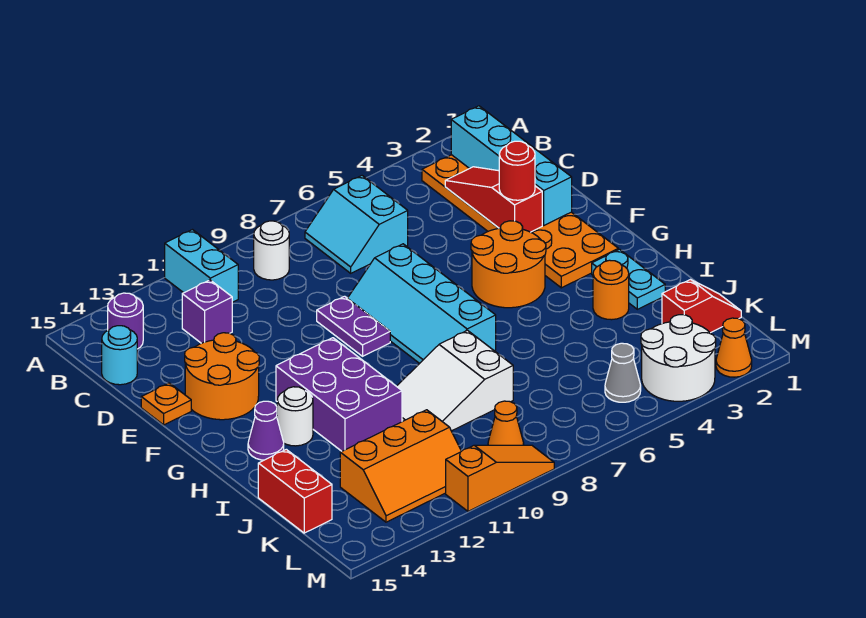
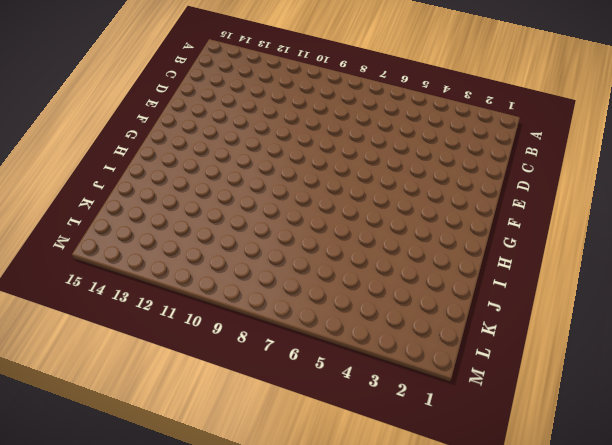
none -> cyan brick A11:B11 level 1
none -> orange plate B2:G3 level 1
none -> cyan slope B6:C7 level 1 top 6

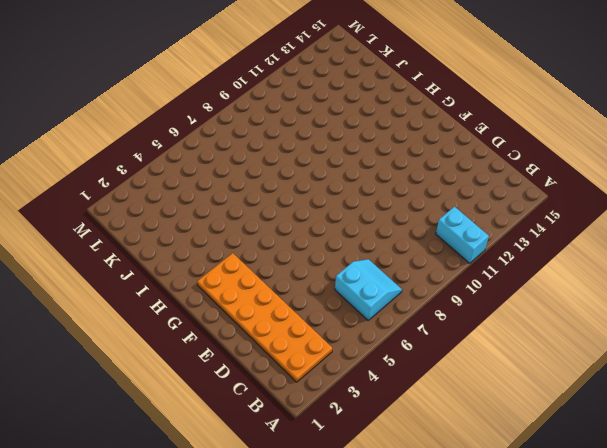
none -> white round brick B9 level 1
none -> purple round brick B14 level 1
none -> purple brick C12 level 1

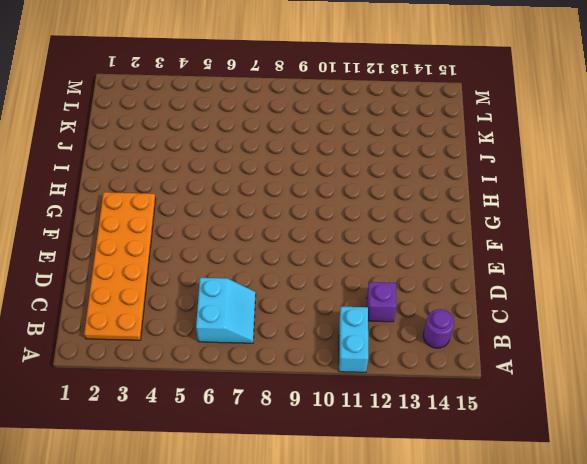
none -> white round brick B9 level 1
none -> cyan round brick C15 level 1
none -> cyan slope E7:H8 level 1 top 7

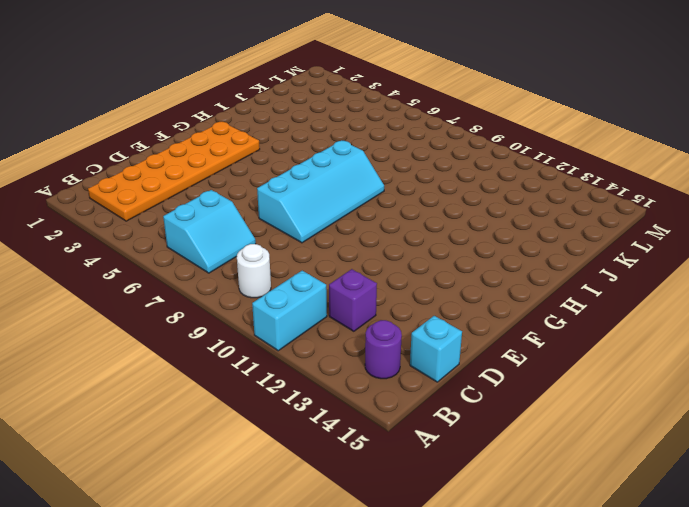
cyan brick C15 level 1 -> cyan round brick C15 level 1
none -> purple plate E9:F9 level 1
none -> orange round brick E13:F14 level 1
none -> orange plate E15 level 1

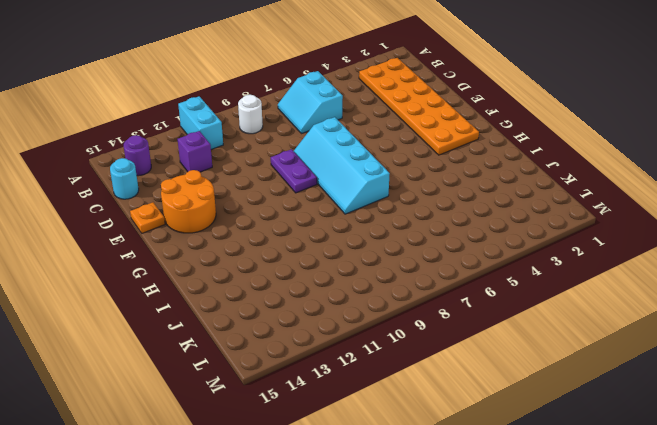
none -> orange round brick F4:G5 level 1
none -> purple brick G11:I12 level 1
none -> cyan plate H2:I2 level 1

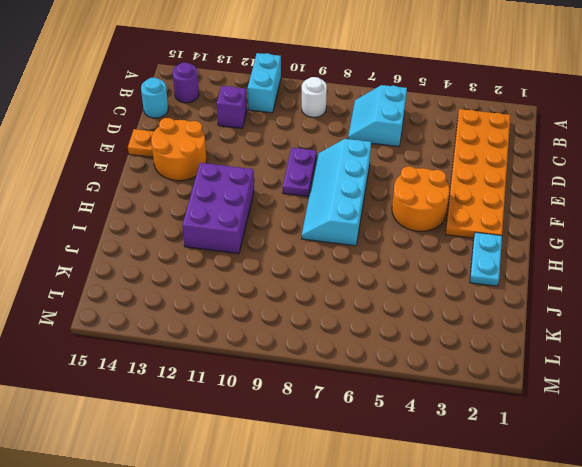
none -> white round brick H13 level 1
none -> purple cone H14 level 1
none -> orange round brick I3 level 1

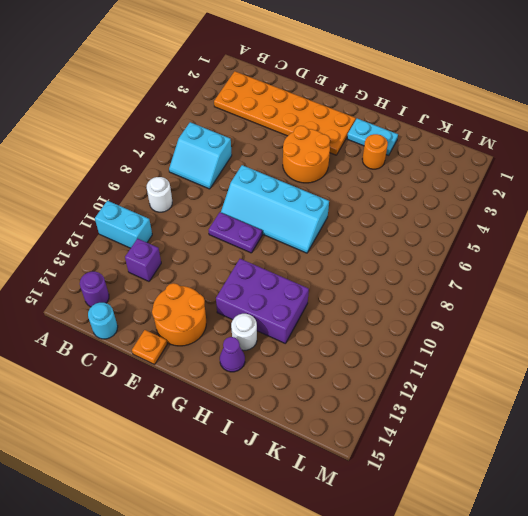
none -> white slope I8:J10 level 1 top 8
none -> red brick J15:K15 level 1
none -> red slope K1:K2 level 1 top 2

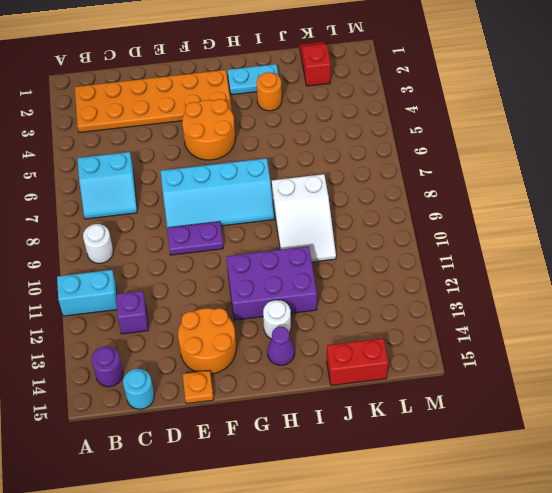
none -> orange slope K11:L13 level 1 top K
none -> white round brick L3:M4 level 1
none -> grey cone L5 level 1

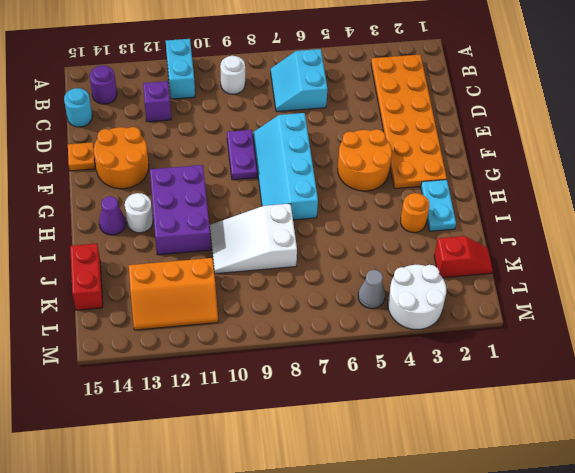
none -> orange cone L9 level 1
none -> orange cone M2 level 1
none -> orange slope M9:M11 level 1 top 11

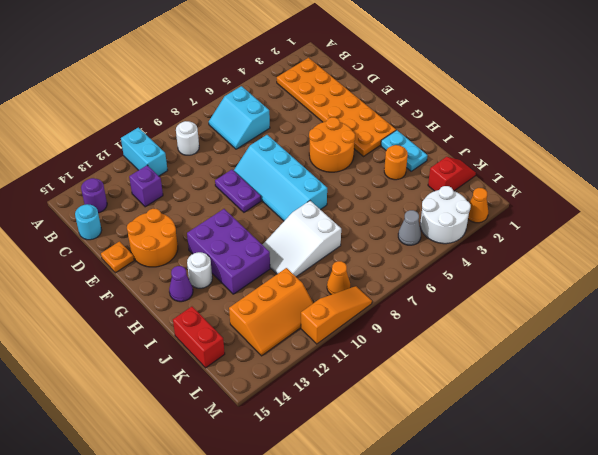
none -> cyan brick B2:E2 level 2
none -> red slope C3:E3 level 2 top E
none -> red round brick E3 level 3

